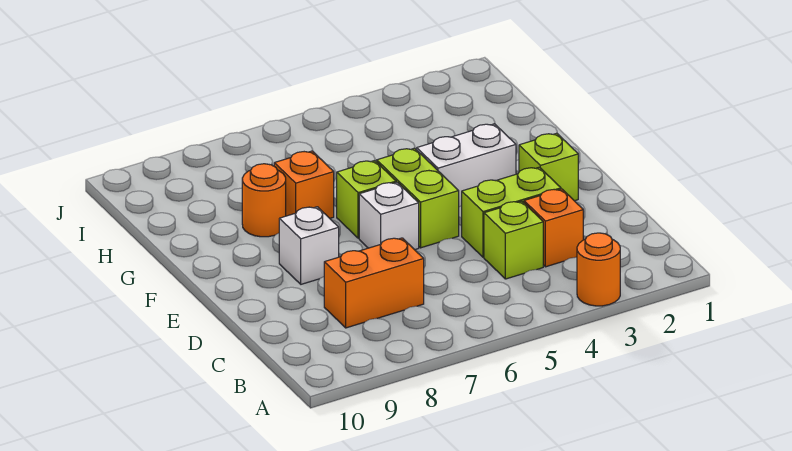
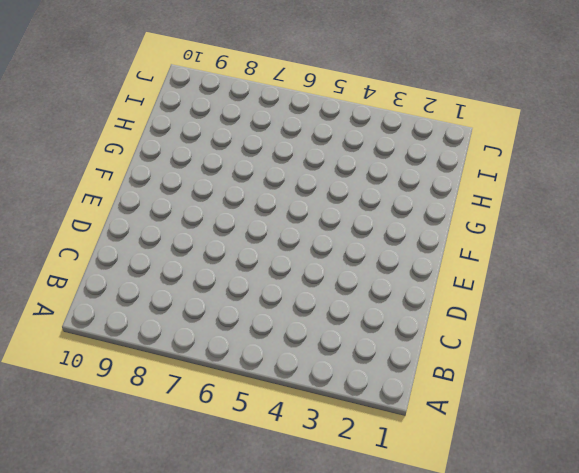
none -> orange round brick A3 level 1
none -> orange brick C3 level 1
none -> lime brick C4 level 1

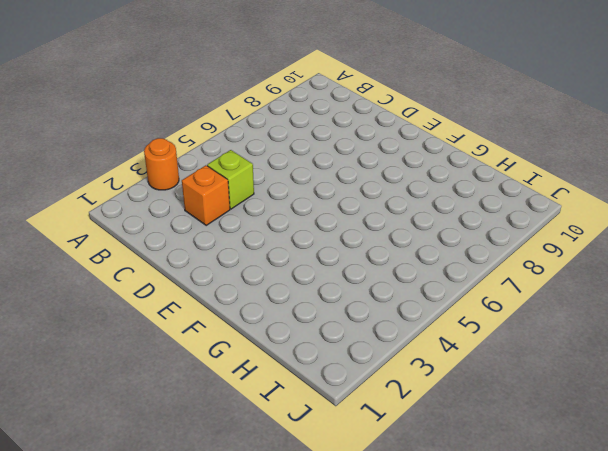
none -> orange brick C7:C8 level 1
none -> lime brick D3:D4 level 1
none -> lime brick E2 level 1

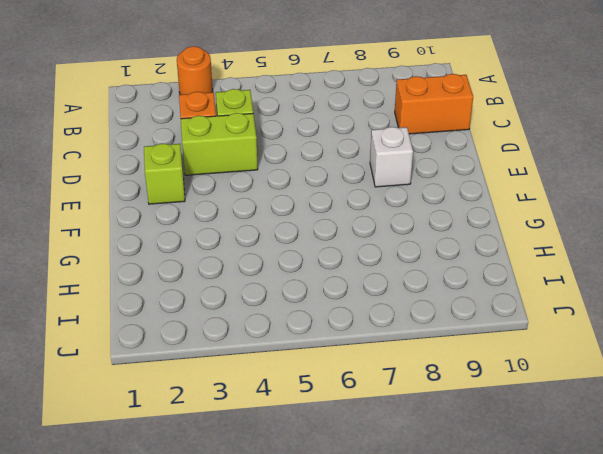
orange brick C9:C10 level 1 -> orange brick C7:C8 level 1
none -> lime brick E5:F5 level 1
none -> white brick E6 level 1
none -> white brick F3:F4 level 1

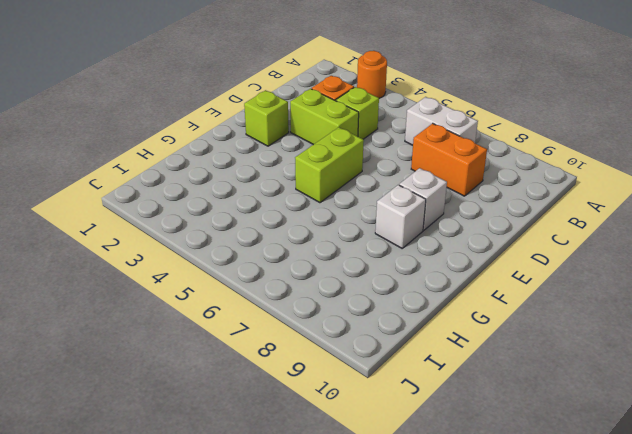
white brick B6:B7 level 1 -> white brick F3:F4 level 1
white brick F8 level 1 -> white brick E6 level 1
none -> lime brick F6 level 1
none -> orange brick G7 level 1
none -> orange round brick G8 level 1

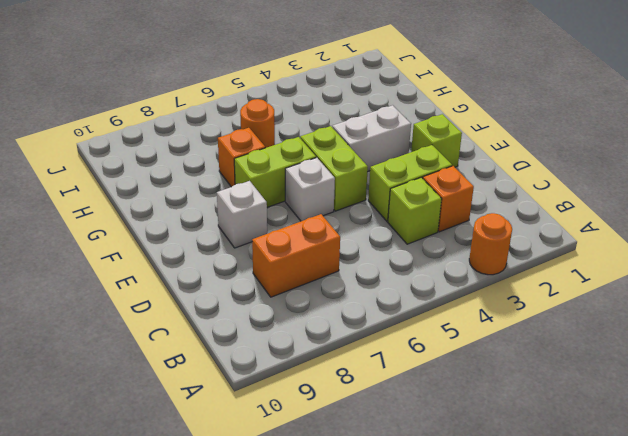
lime brick F6:F7 level 1 -> lime brick F6 level 1
orange round brick H6 level 1 -> orange round brick G8 level 1

